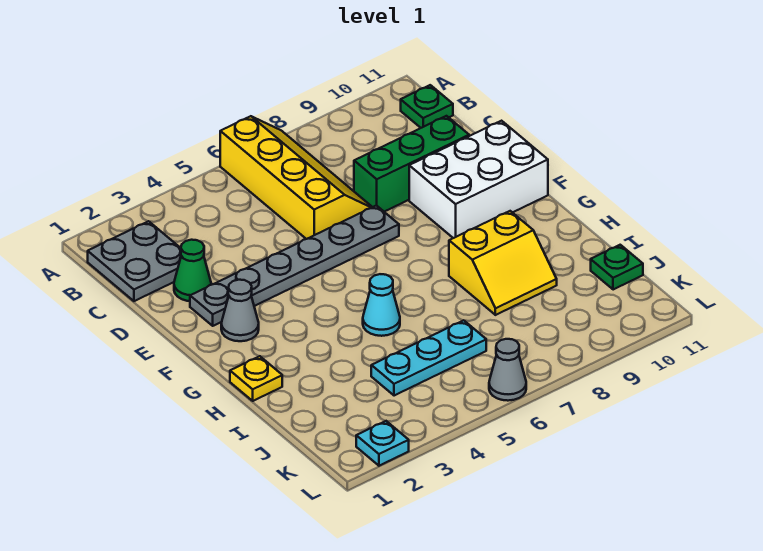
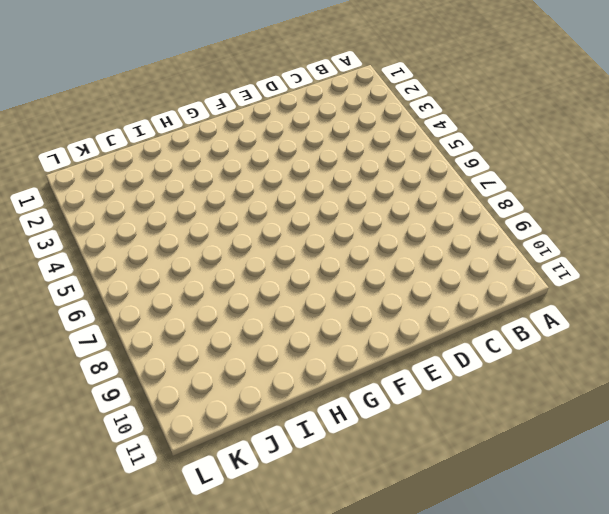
none -> yellow slope A6:D7 level 1 top 6
none -> grey plate B1:C2 level 1
none -> green plate B11 level 1

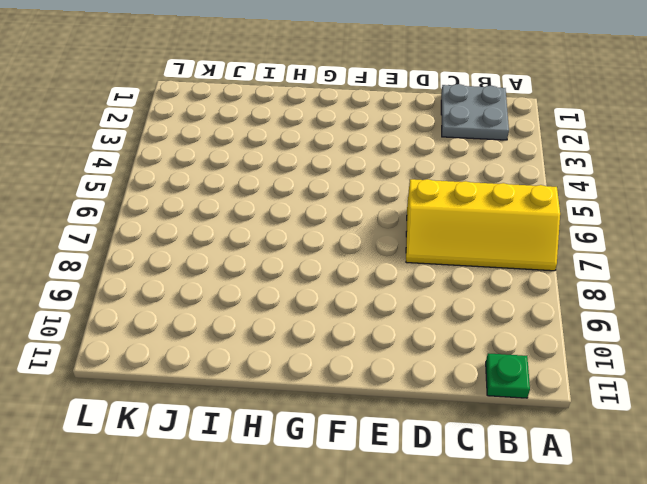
none -> green cone D2 level 1
none -> green brick D8:D10 level 1
none -> grey plate E2:E7 level 1

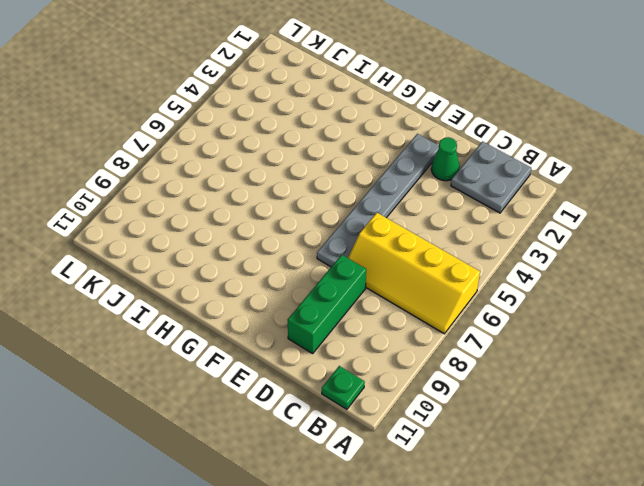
none -> white brick E9:F11 level 1
none -> grey cone F2 level 1
none -> yellow plate H1 level 1

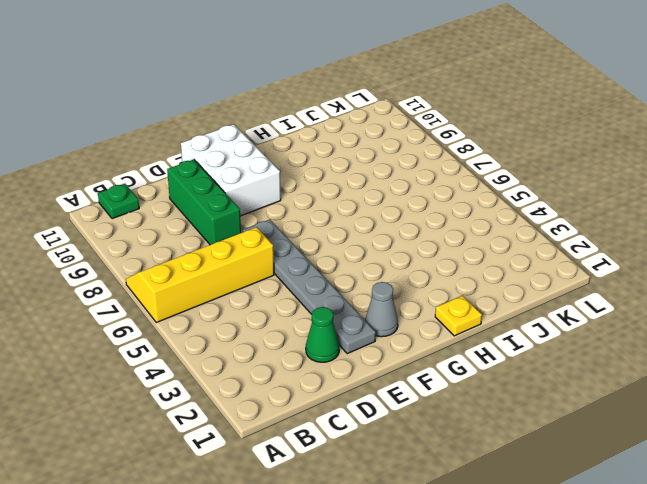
none -> grey plate B1:C2 level 1
none -> cyan cone H5 level 1
none -> yellow slope H8:I9 level 1 top H

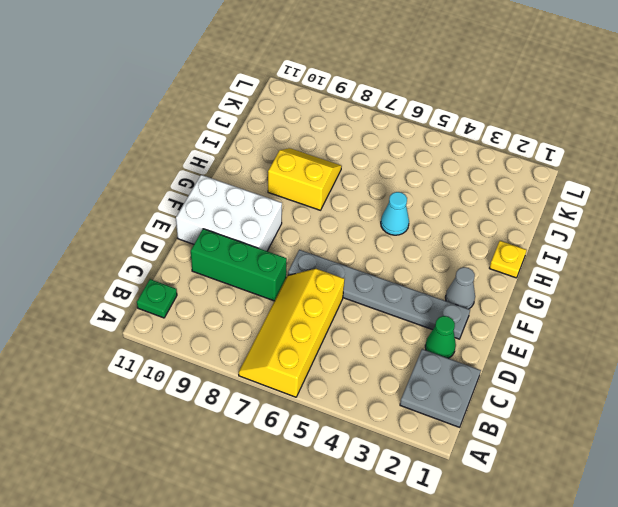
none -> cyan plate J4:J6 level 1
none -> green plate J11 level 1
none -> cyan plate L2 level 1

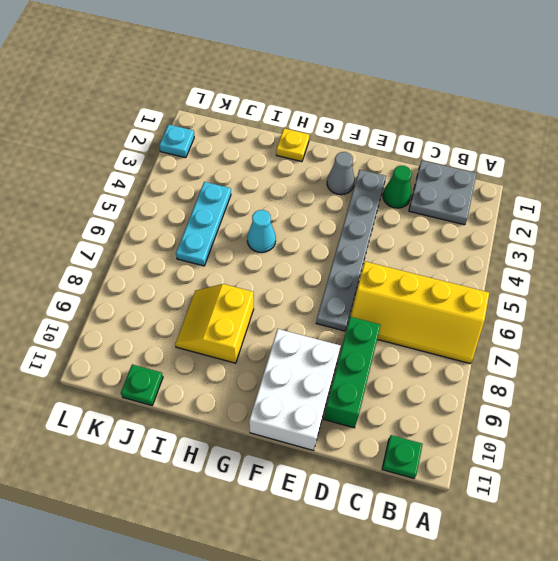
none -> grey cone L6 level 1

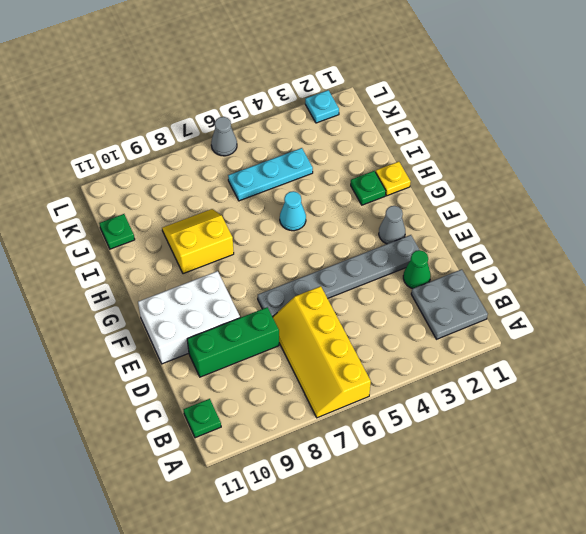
green plate H2 level 1 -> none

